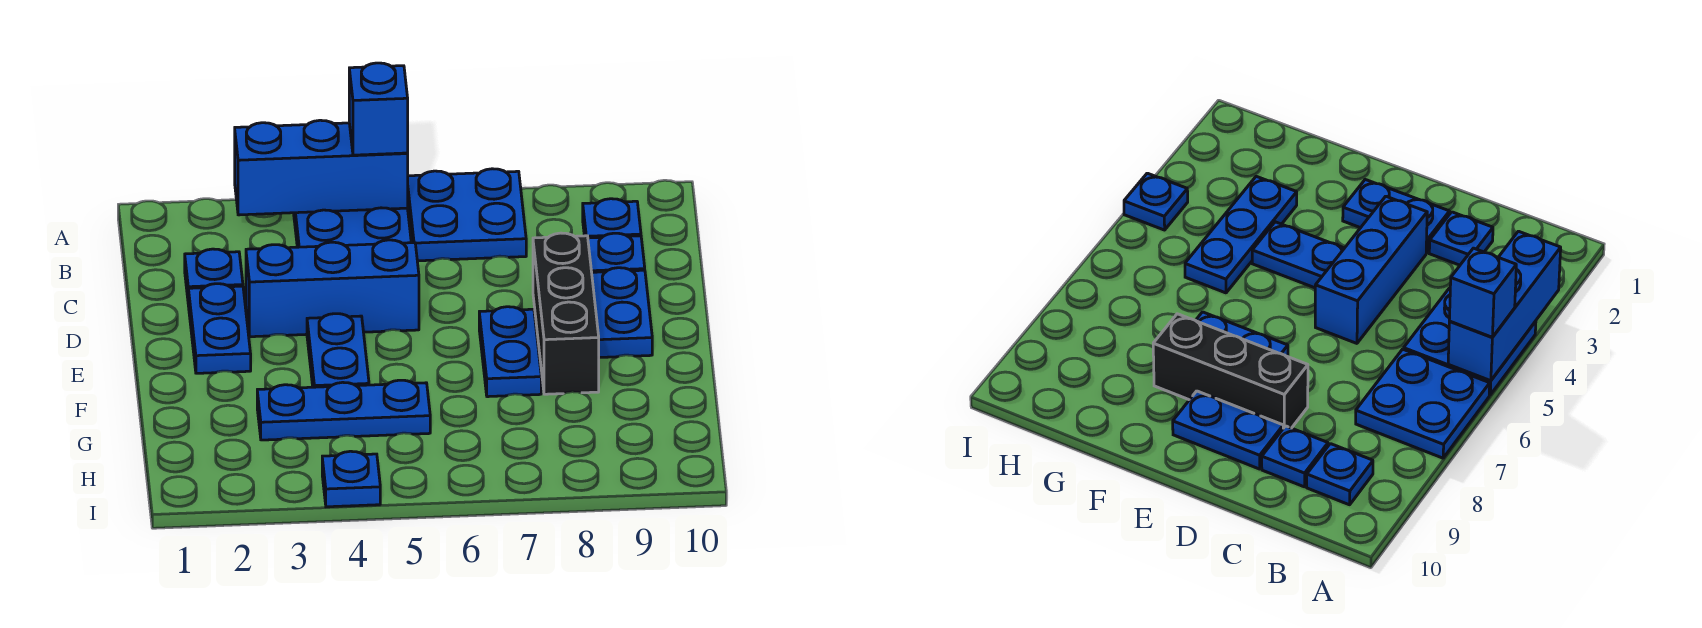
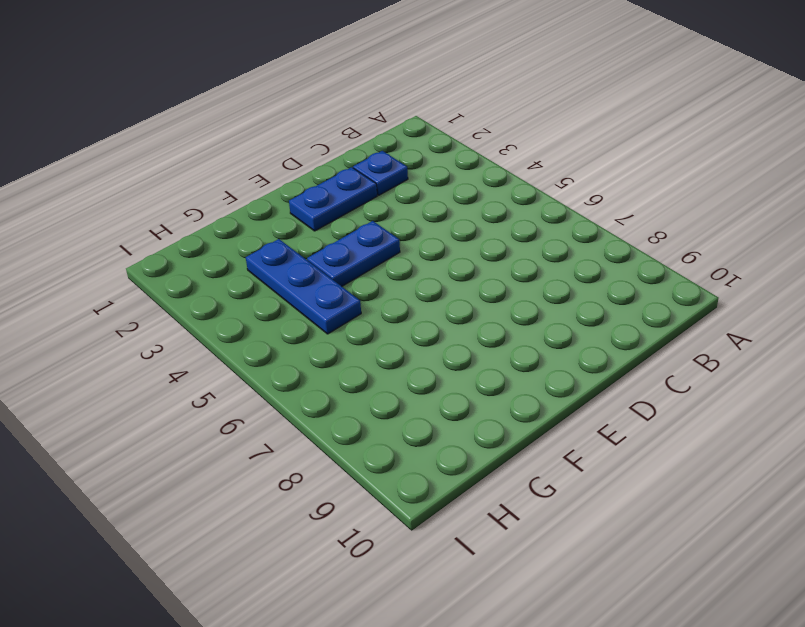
none -> blue plate A4:B5 level 1
none -> blue plate A6:B7 level 1
none -> blue plate B9 level 1

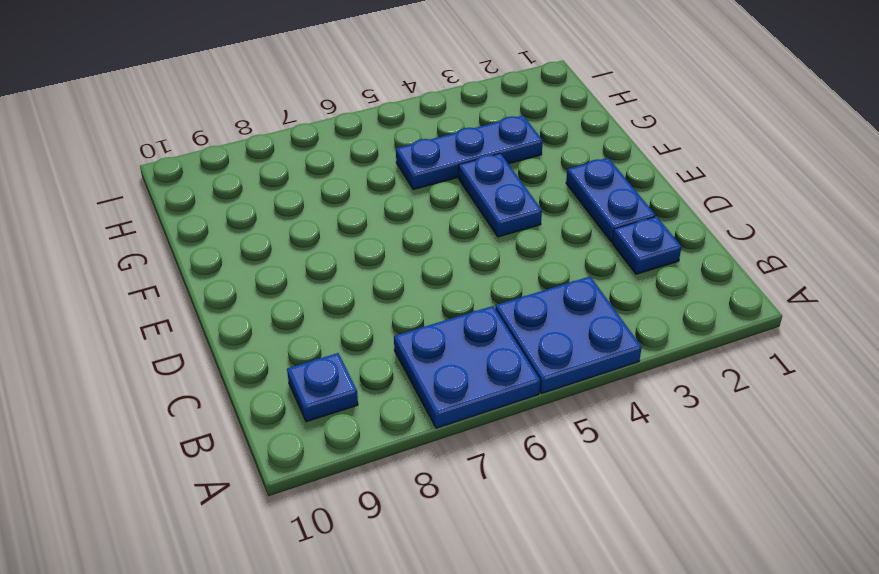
none -> blue plate C9 level 1
none -> blue brick D3:D5 level 1
none -> black brick D8:F8 level 1

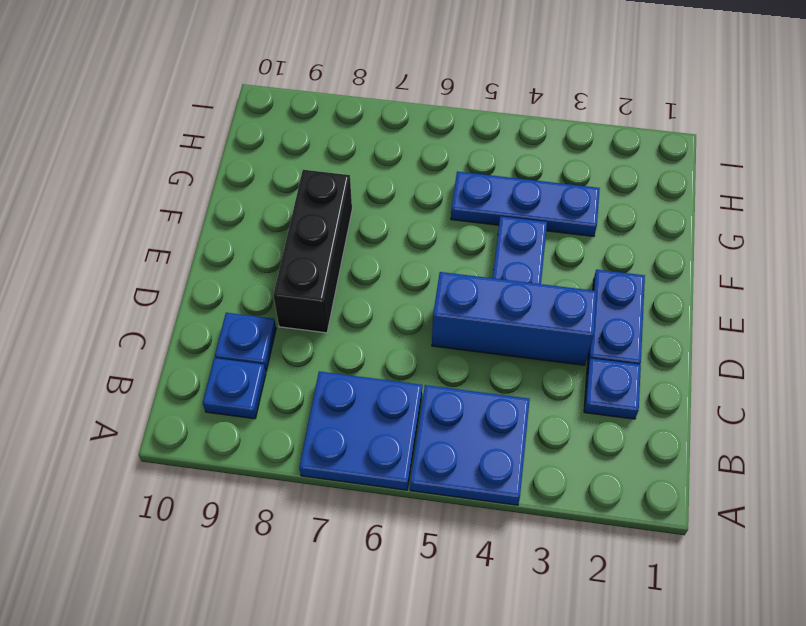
none -> blue plate D9:E9 level 1
none -> blue plate E7:F7 level 1
none -> blue plate I4 level 1

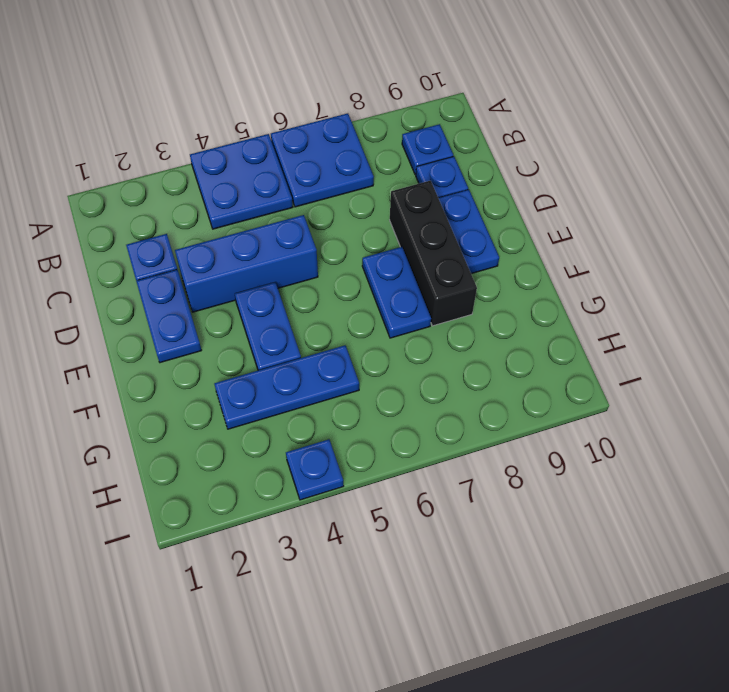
none -> blue brick A3:A5 level 2
none -> blue brick A5 level 3

